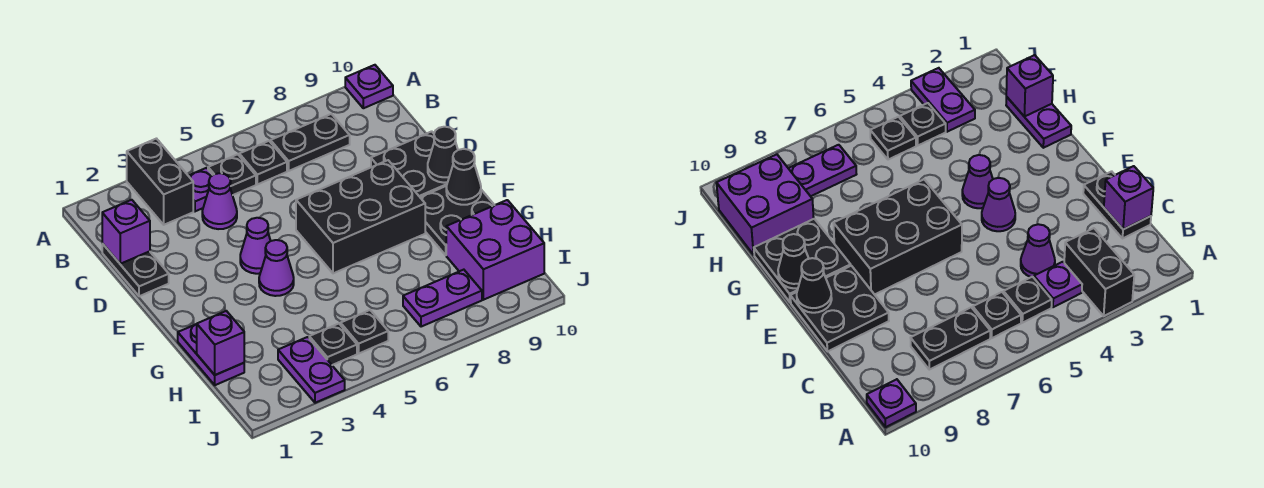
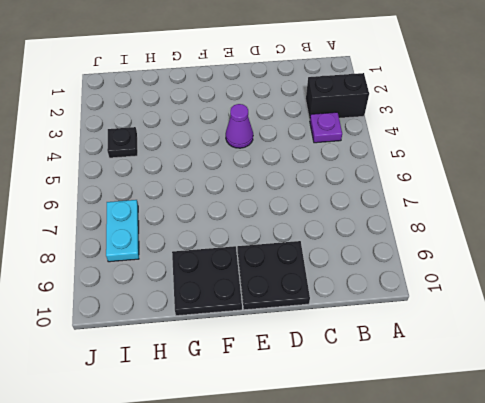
cyan plate I7:I8 level 1 -> purple plate I7:I8 level 1
none -> purple plate A10 level 1
none -> black plate B5 level 1
none -> black plate B6 level 1

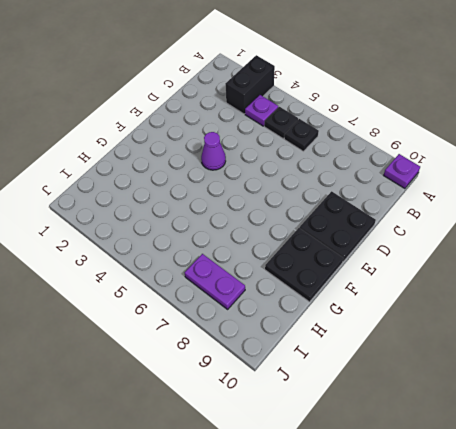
none -> black plate B7:B8 level 1
none -> black plate C1:D1 level 1
none -> purple cone C4 level 1

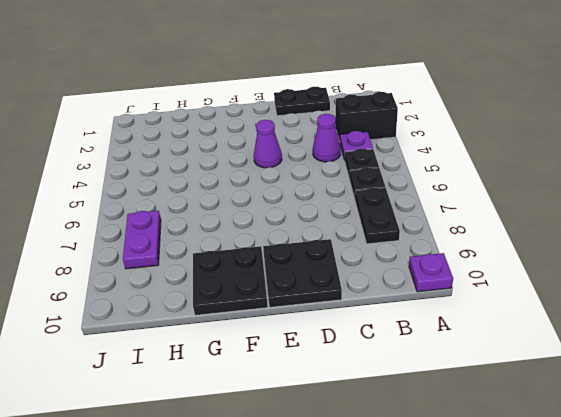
none -> black brick E6:F8 level 1
none -> purple cone F4 level 1
none -> purple plate G1:H1 level 1

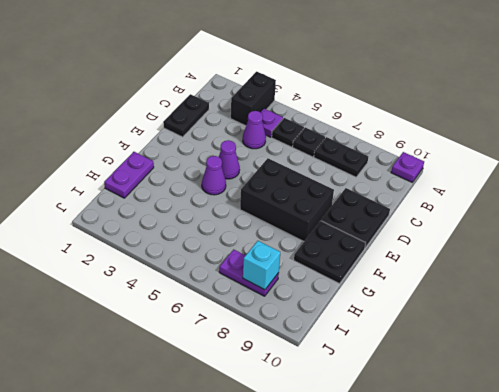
cyan brick I8 level 2 -> none
none -> purple brick H9:I10 level 1
none -> purple plate I3:J3 level 1
none -> black plate I4 level 1

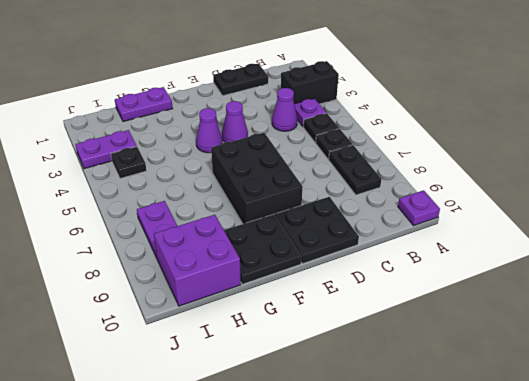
none -> black plate I5 level 1
none -> purple brick C1 level 2
none -> black cone E10 level 2

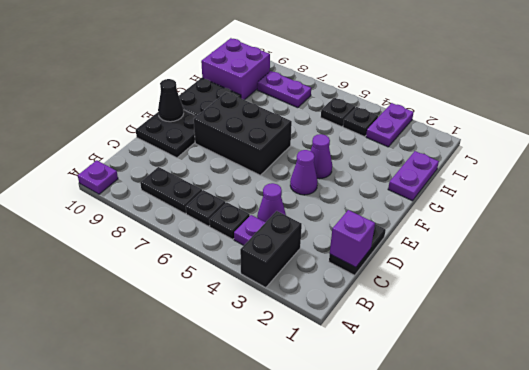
none -> black cone F10 level 2
none -> purple brick H1 level 2

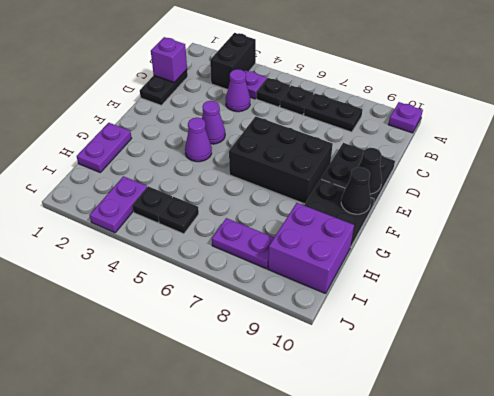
none -> purple brick H1 level 2

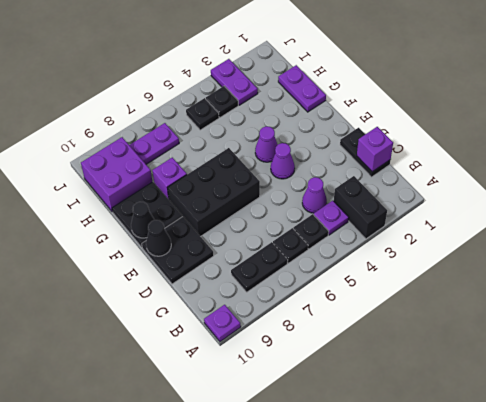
purple brick G8 level 1 -> purple brick H1 level 2

